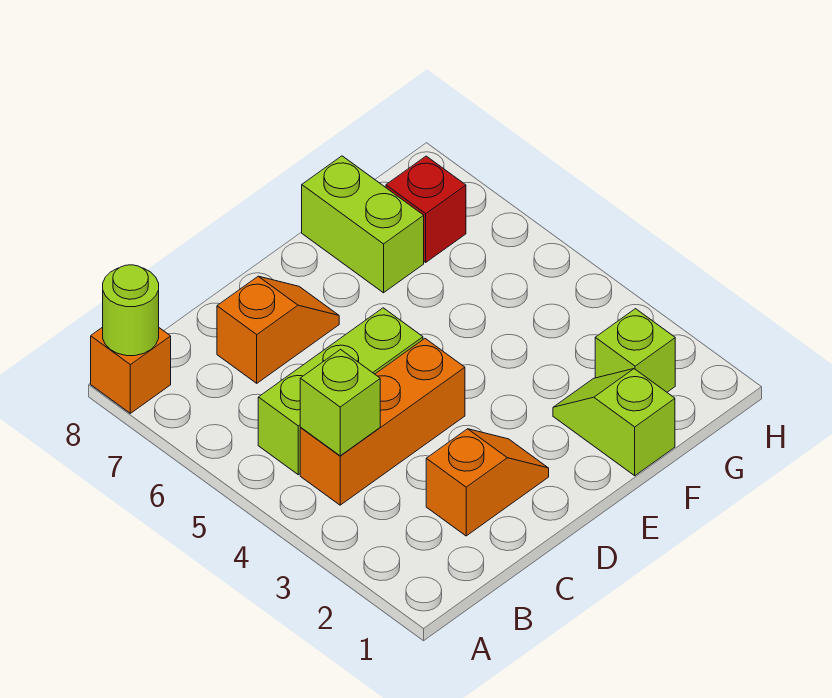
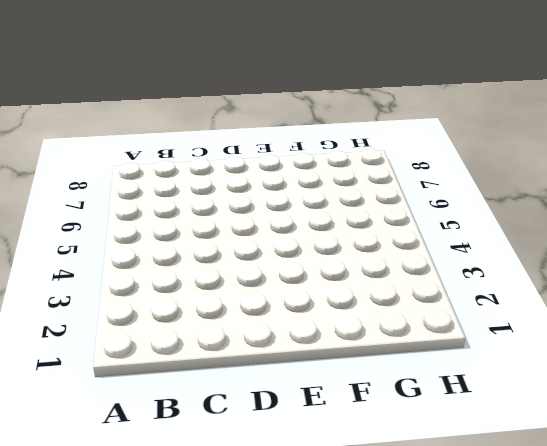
none -> orange brick A8 level 1
none -> orange brick B4:D4 level 1

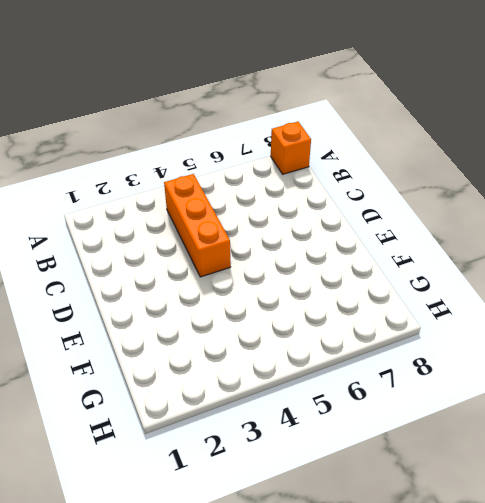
none -> lime brick B5:D5 level 1
none -> orange slope C2:D2 level 1 top C

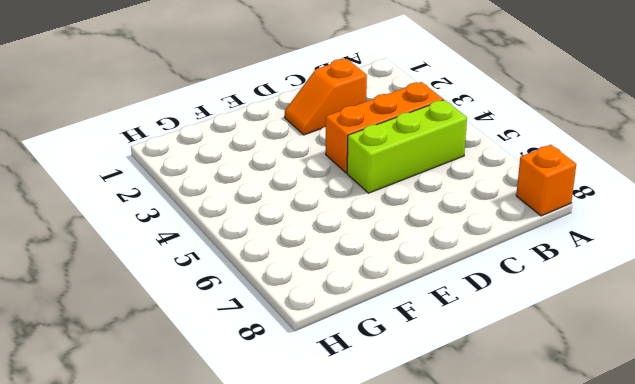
none -> orange slope C7:D7 level 1 top C
none -> lime slope F1:F2 level 1 top 1

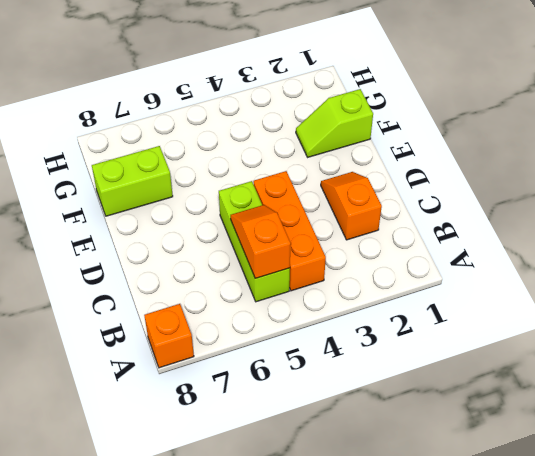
orange slope B5:C5 level 2 top B -> orange slope C7:D7 level 1 top C
none -> lime brick G2 level 1
none -> red brick G7 level 1

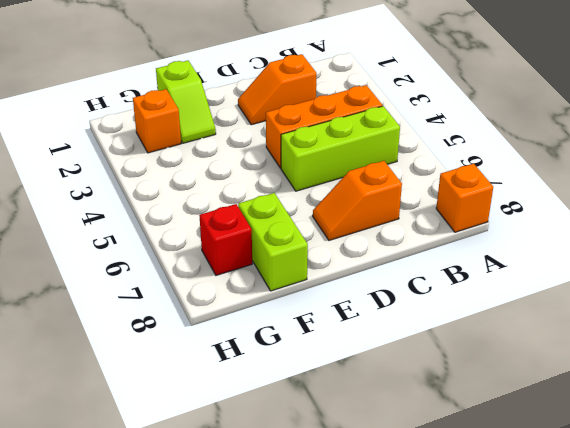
orange brick G2 level 1 -> lime brick G2 level 1
none -> lime round brick A8 level 2
none -> lime brick B4 level 2

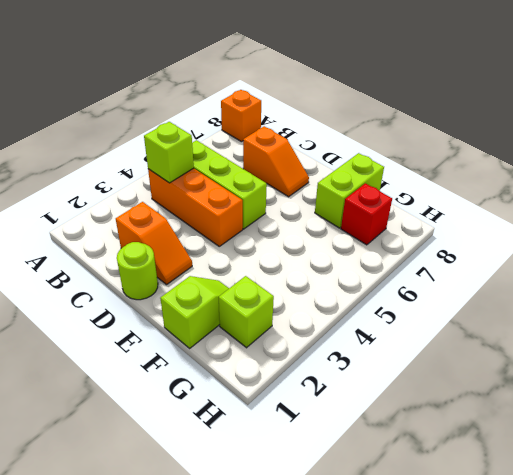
lime round brick D1 level 1 -> lime round brick A8 level 2

